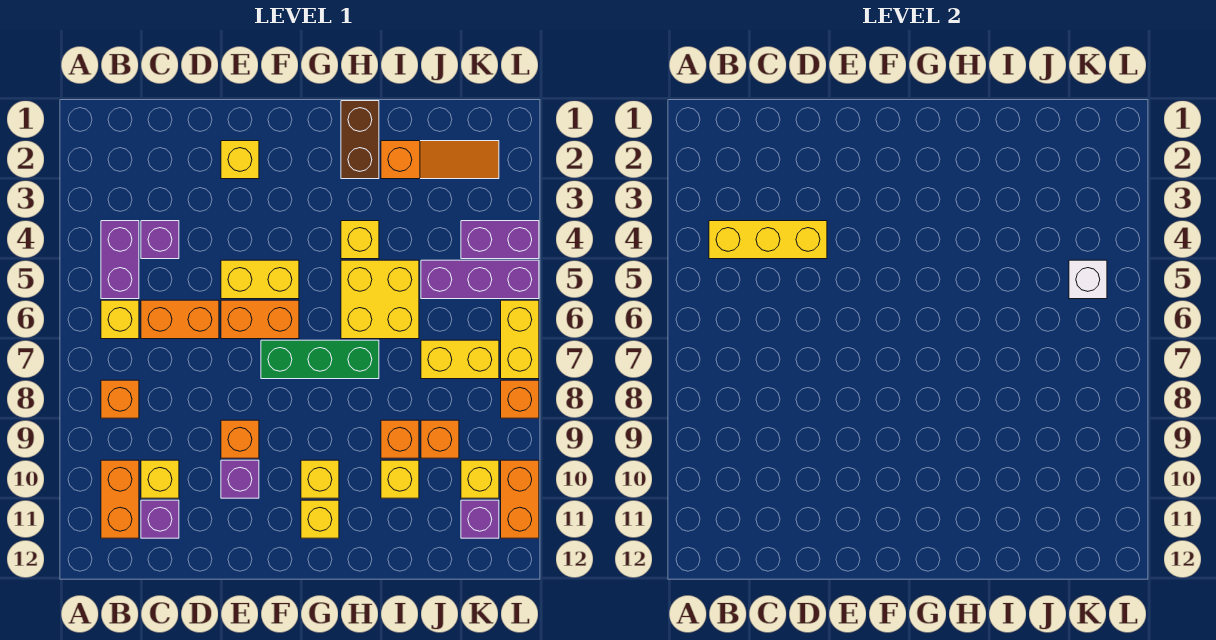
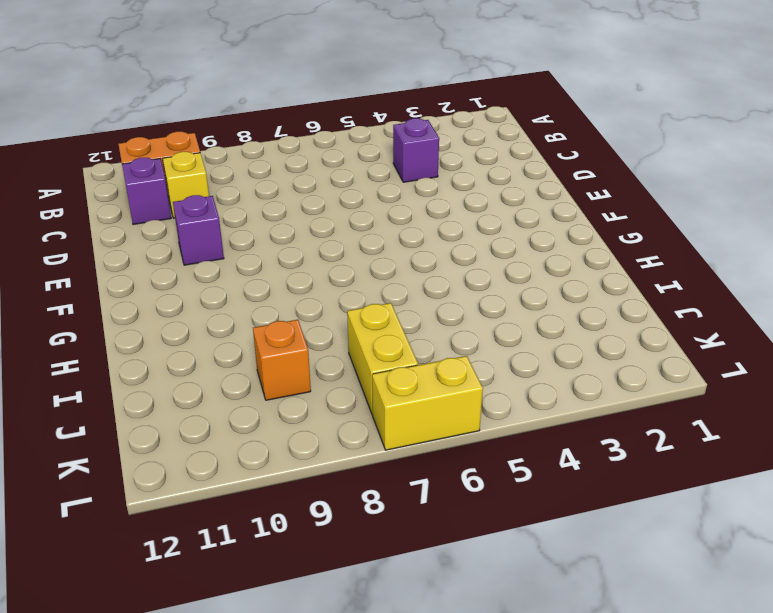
none -> purple brick B4:B5 level 1
none -> yellow brick B6 level 1
none -> orange brick B8 level 1
none -> orange brick C6:D6 level 1

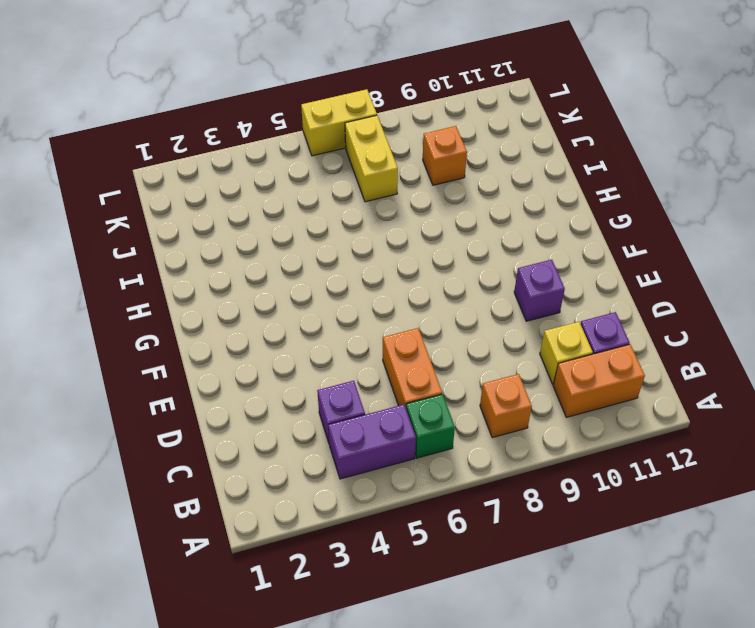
green brick B6 level 1 -> yellow brick B6 level 1
none -> yellow brick E2 level 1
none -> yellow brick E5:F5 level 1
none -> orange brick E6:F6 level 1
none -> orange brick E9 level 1

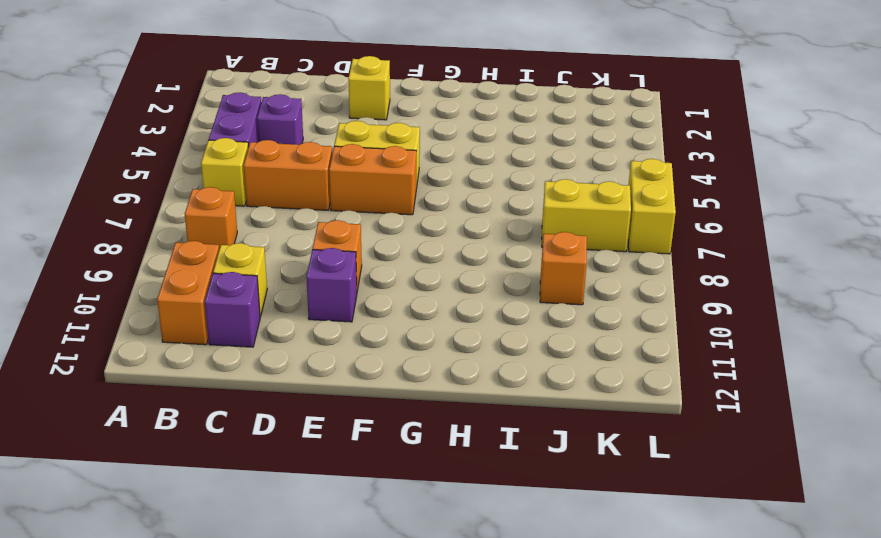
none -> green brick F7:H7 level 1
none -> yellow brick G10 level 1
none -> yellow brick G11 level 1
none -> brown brick H1:H2 level 1

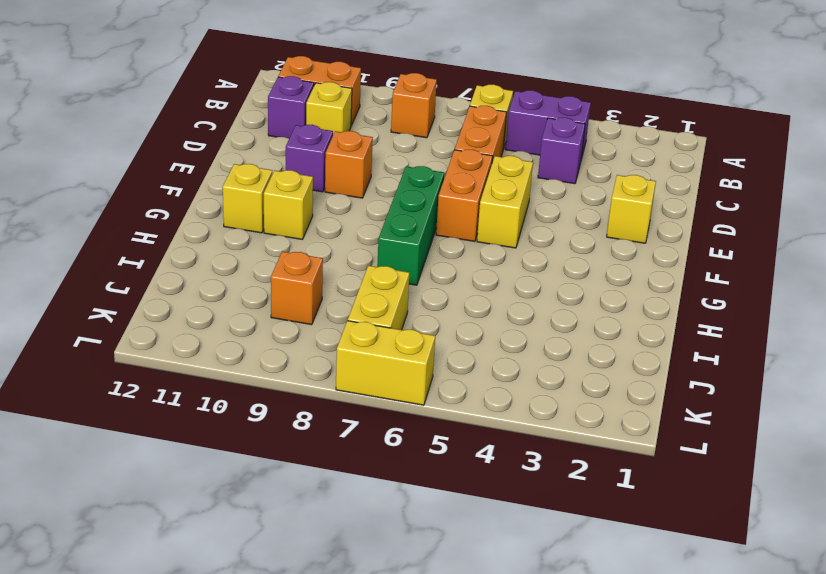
none -> brown brick H1:H2 level 1
none -> yellow brick H4 level 1
none -> yellow brick H5:I6 level 1
none -> orange slope I2:K2 level 1 top I

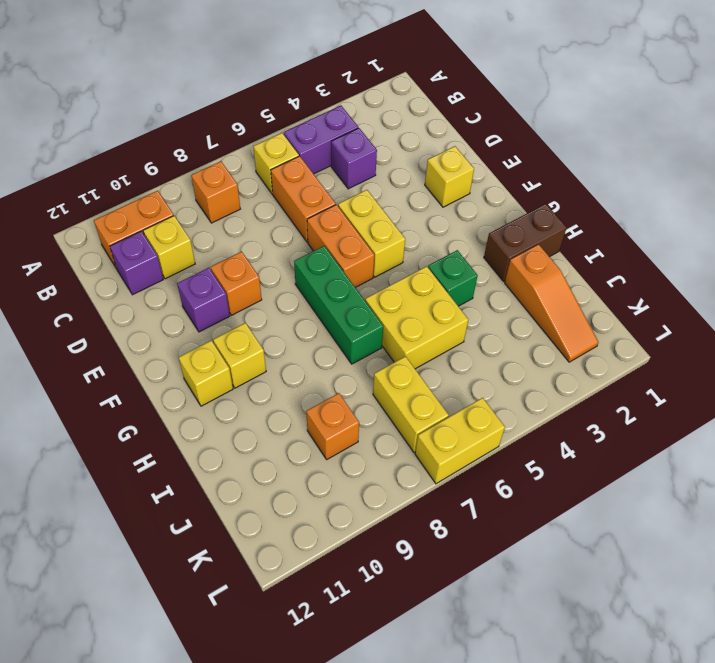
green brick H4 level 1 -> yellow brick H4 level 1
none -> orange brick I9 level 1
none -> yellow brick I10 level 1
none -> purple brick J5:L5 level 1
none -> purple brick K4:L4 level 1

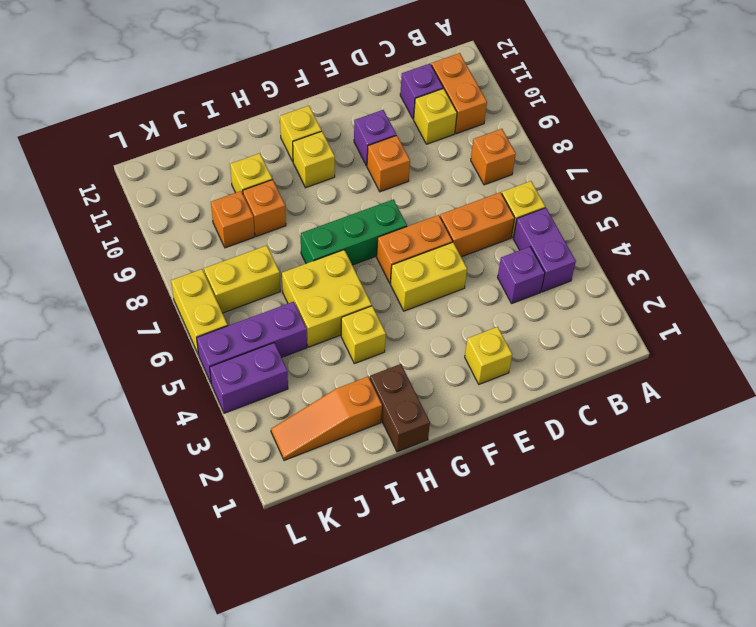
none -> yellow brick K10 level 1
none -> purple brick K11 level 1
none -> orange brick L8 level 1
none -> orange brick L10:L11 level 1

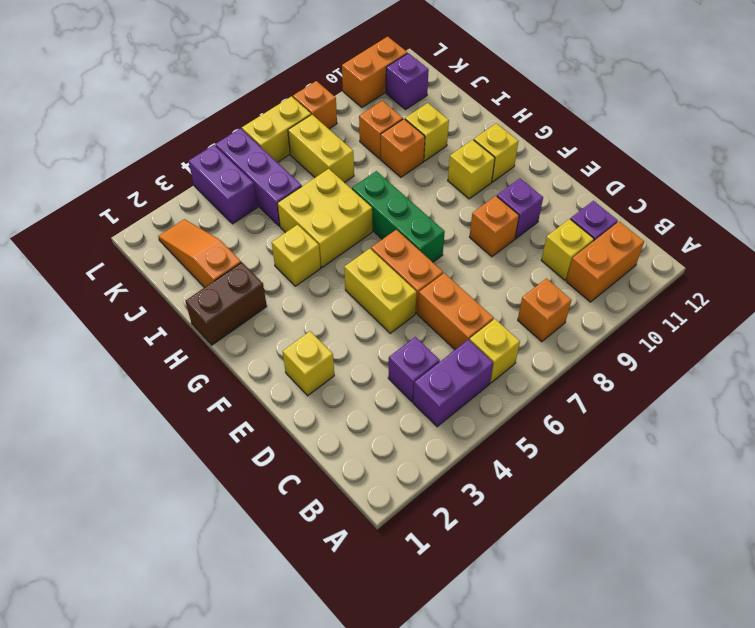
none -> yellow brick K10 level 1
none -> yellow brick B4:D4 level 2
none -> white brick K5 level 2

